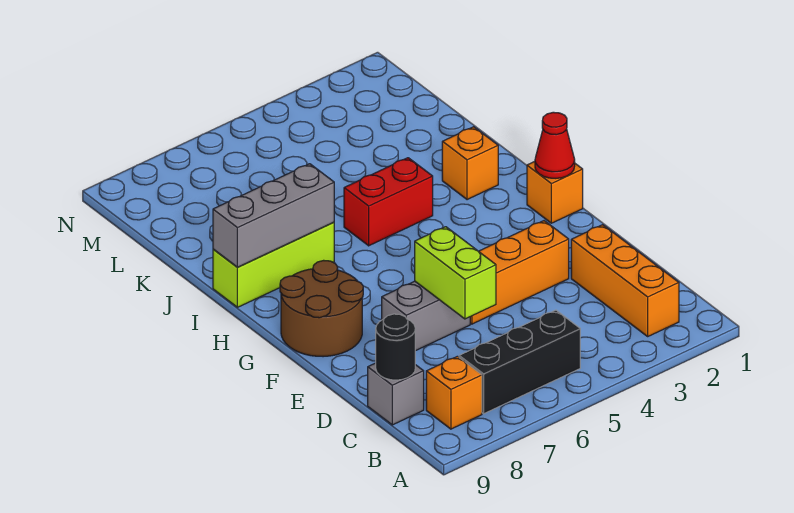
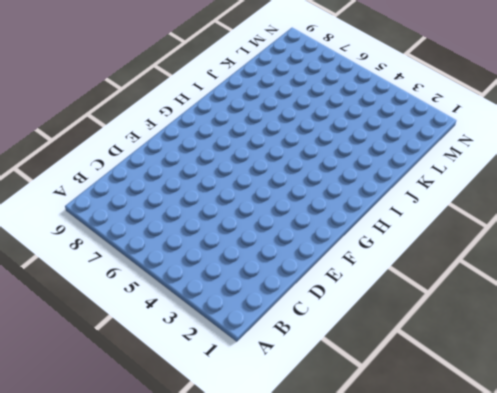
none -> orange brick B2:D2 level 1
none -> black brick B5:B7 level 1
none -> orange brick B8 level 1

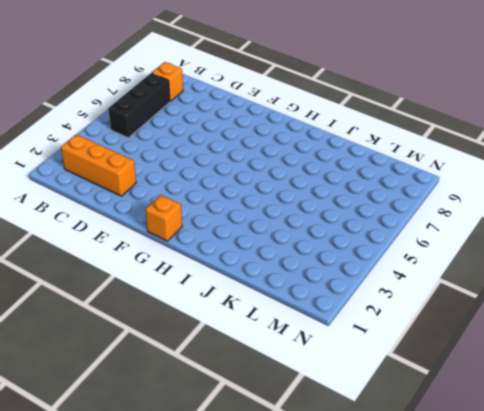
none -> grey brick C9 level 1
none -> orange brick E3:E5 level 1
none -> grey brick E6:E7 level 1

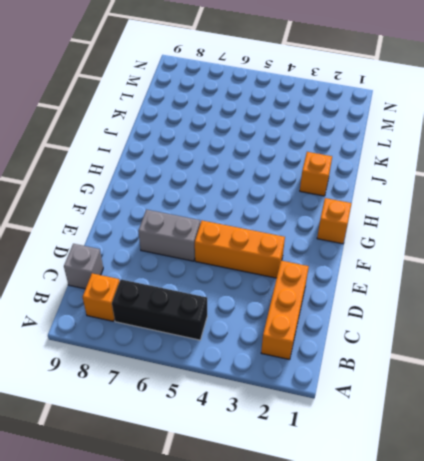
none -> brown round brick F8:G9 level 1
none -> red brick I4:I5 level 1
none -> lime brick I7:I9 level 1

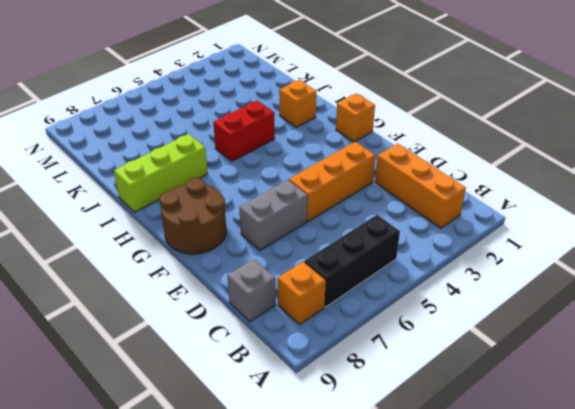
none -> black round brick C9 level 2
none -> lime brick D6:E6 level 2
none -> red cone G1 level 2

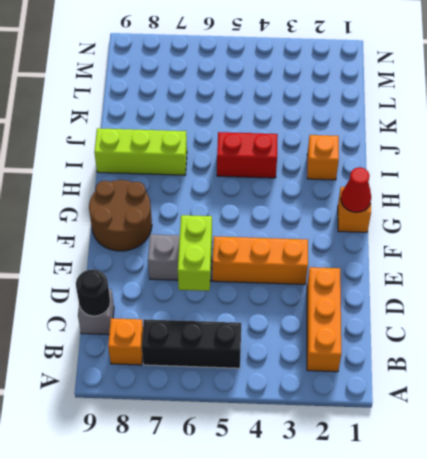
none -> grey brick I7:I9 level 2

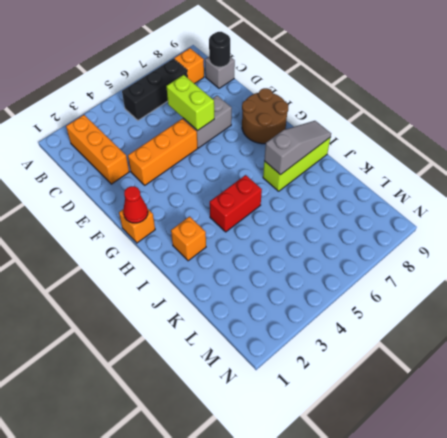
grey slope I7:I9 level 2 top 7 -> grey brick I7:I9 level 2

